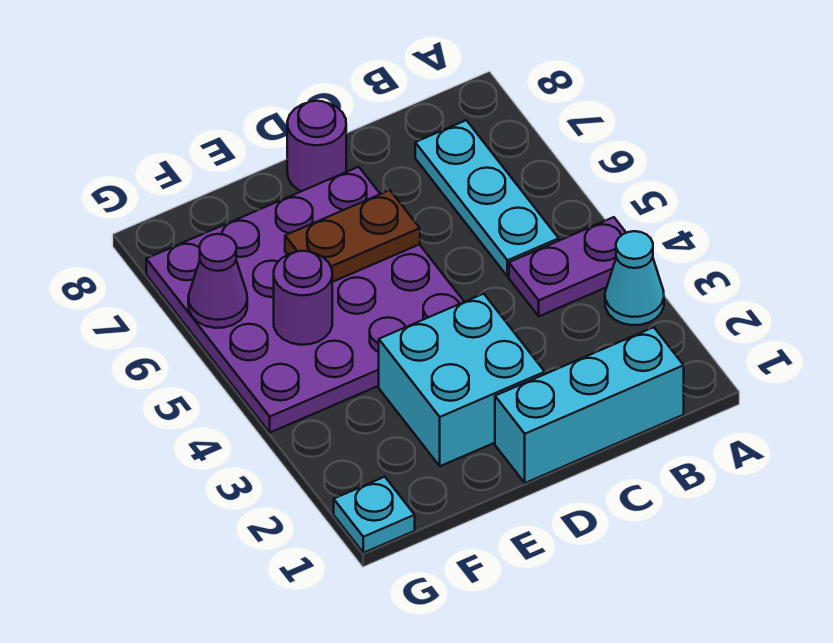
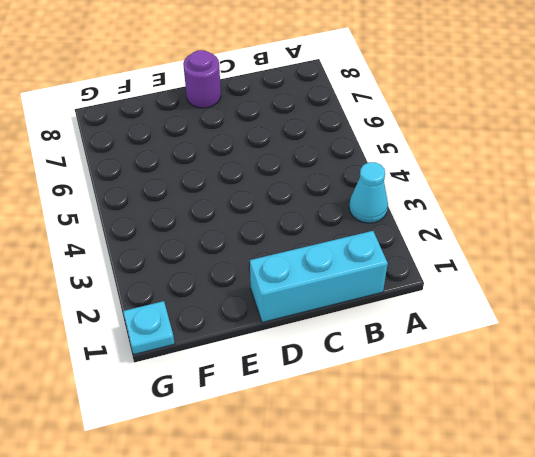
none -> purple plate A4:B4 level 1
none -> cyan plate B5:B7 level 1

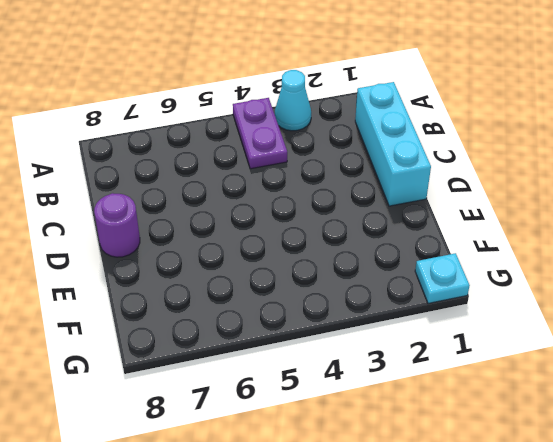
none -> cyan plate B5:B7 level 1
none -> cyan brick D2:E3 level 1

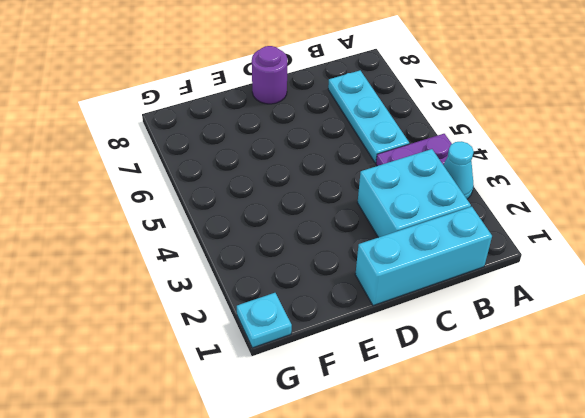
cyan brick B2:C3 level 1 -> cyan brick D2:E3 level 1
none -> purple plate D4:G7 level 1
none -> brown plate D6:E6 level 2

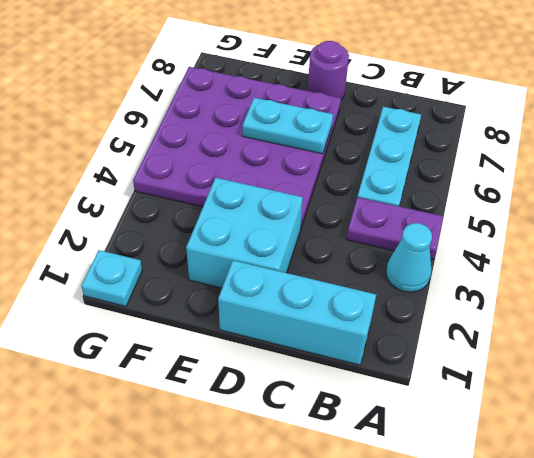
cyan plate D6:E6 level 2 -> brown plate D6:E6 level 2
none -> purple round brick F5 level 2
none -> purple cone G6 level 2

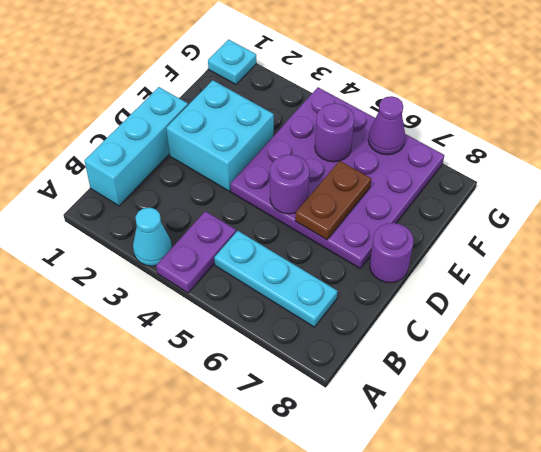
purple round brick D5 level 2 -> none

